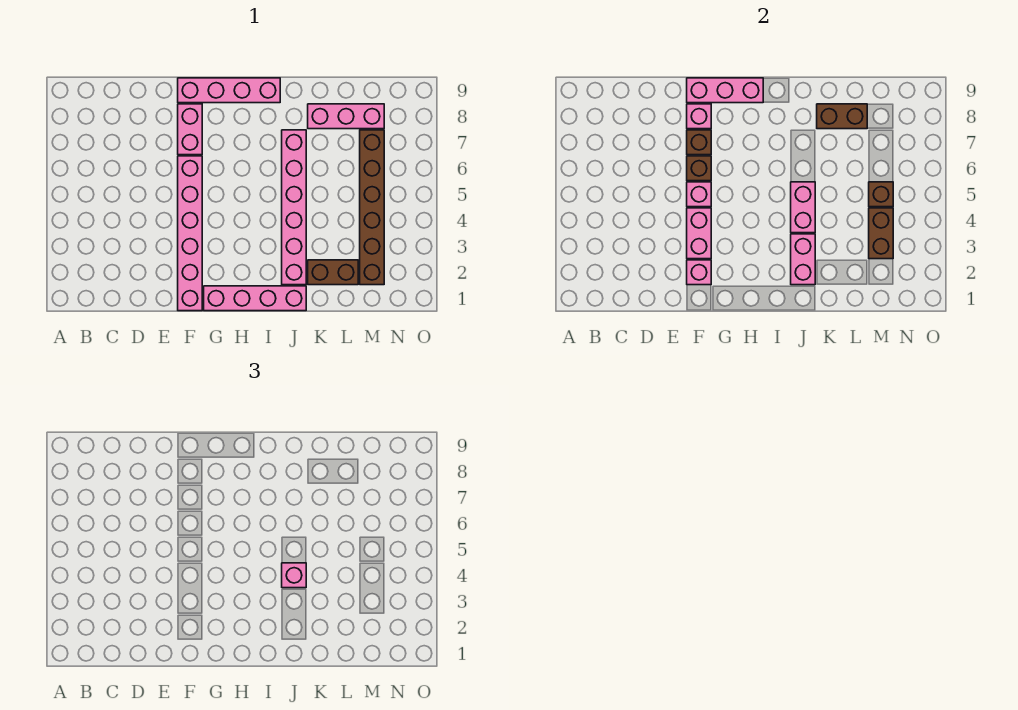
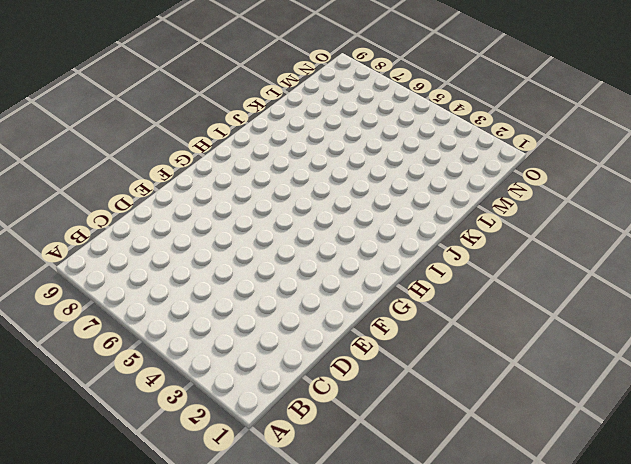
none -> pink brick F1:F6 level 1
none -> pink brick F7:F8 level 1
none -> pink brick F9:I9 level 1

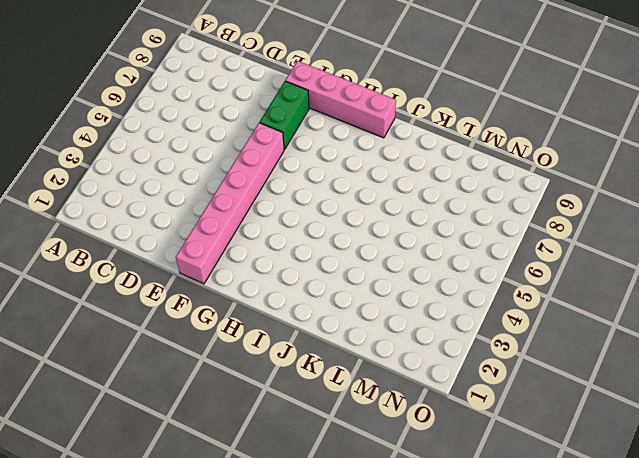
green brick F7:F8 level 1 -> pink brick F7:F8 level 1
none -> pink brick G1:J1 level 1
none -> pink brick J2:J7 level 1
none -> brown brick K2:L2 level 1

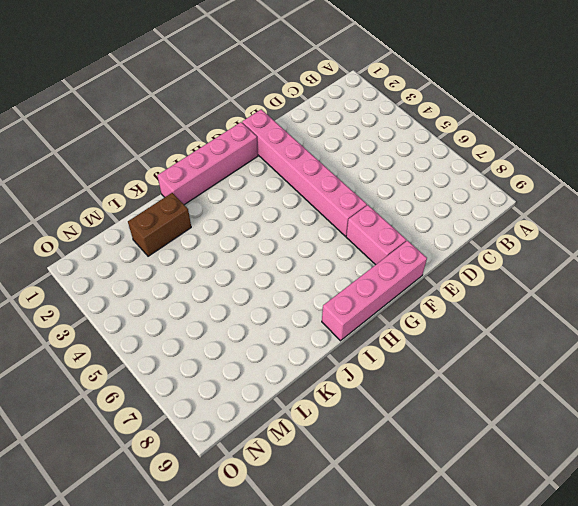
none -> pink brick J2:J7 level 1
none -> pink brick K8:M8 level 1
none -> brown brick M2:M7 level 1

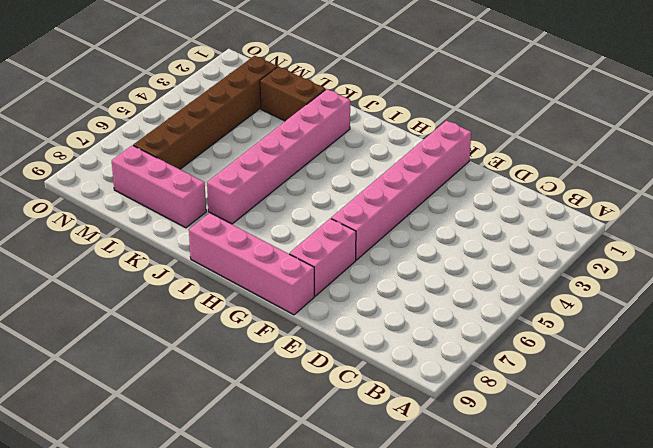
none -> pink brick G1:J1 level 1
none -> pink brick F2 level 2
none -> pink brick F3:F4 level 2

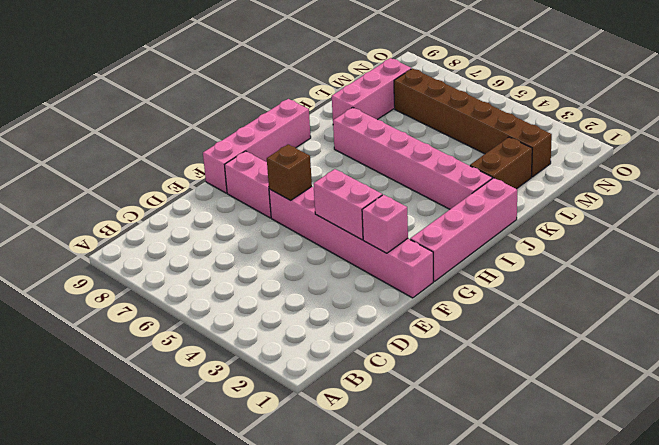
none -> pink brick F5 level 2
none -> brown brick F7 level 2
none -> pink brick F8 level 2

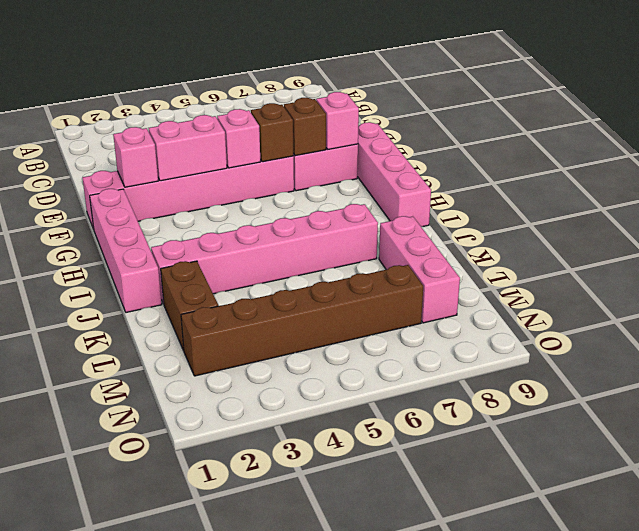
none -> pink brick F9:H9 level 2
none -> pink brick J2:J3 level 2
none -> pink brick J4:J5 level 2

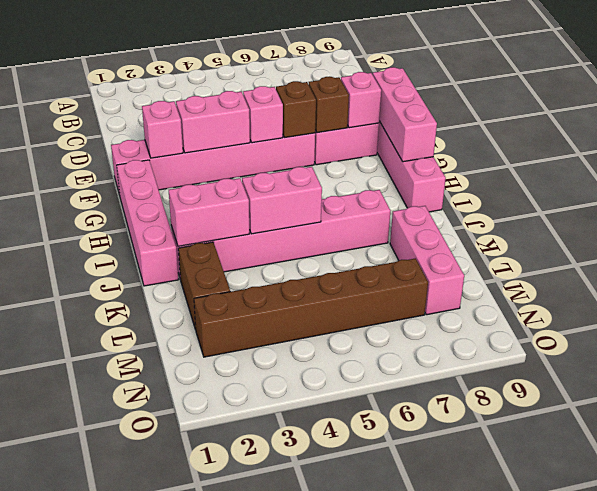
none -> brown brick K8:L8 level 2
none -> brown brick M3:M4 level 2
none -> brown brick M5 level 2

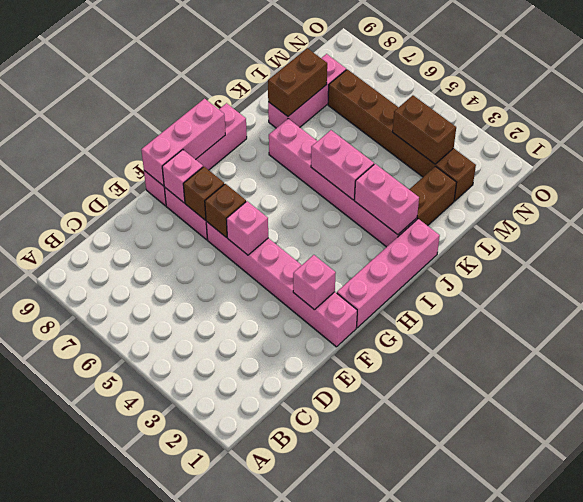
none -> pink brick F3:F4 level 2
none -> brown brick M5 level 2
none -> pink brick J4 level 3

